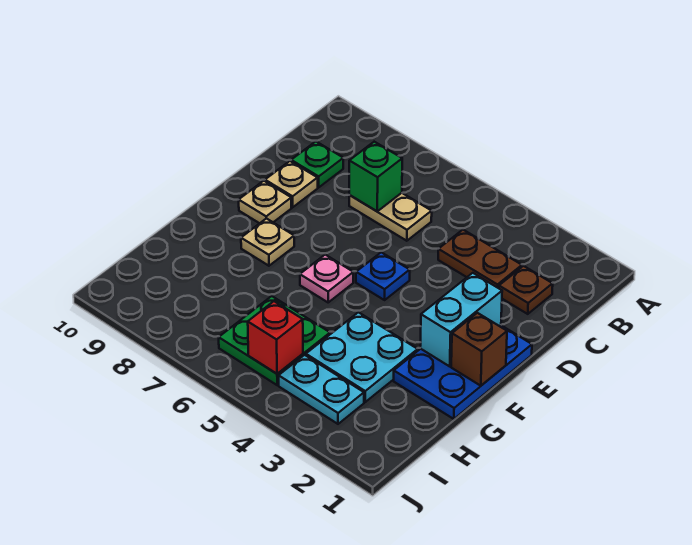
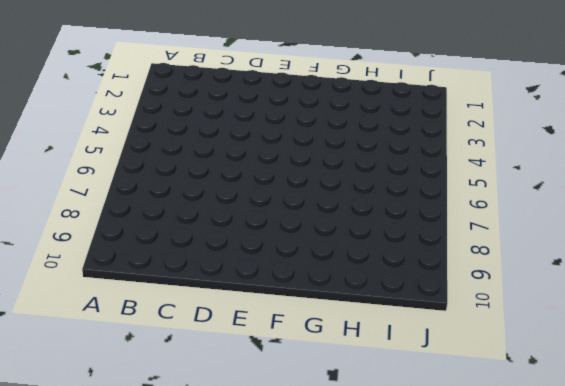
none -> brown plate C2 level 1
none -> brown plate C3:C4 level 1
none -> tan plate C6:C7 level 1

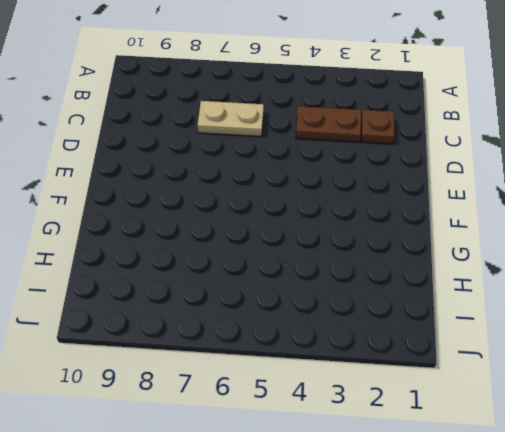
none -> green plate C9 level 1
none -> tan plate D9 level 1
none -> blue plate E1:G2 level 1

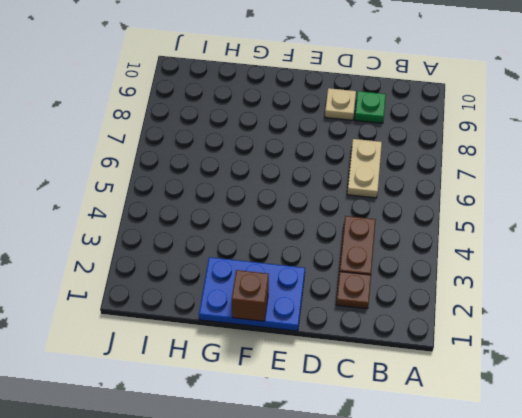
none -> blue plate E5 level 1
none -> tan plate E9 level 1
none -> pink plate F6 level 1

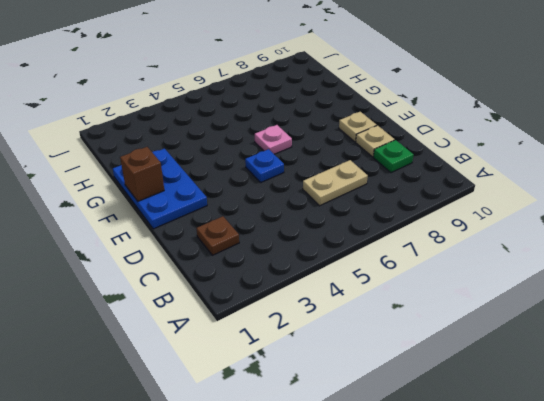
none -> brown plate C3:C4 level 1
none -> tan plate F8 level 1
none -> cyan plate G3:H4 level 1

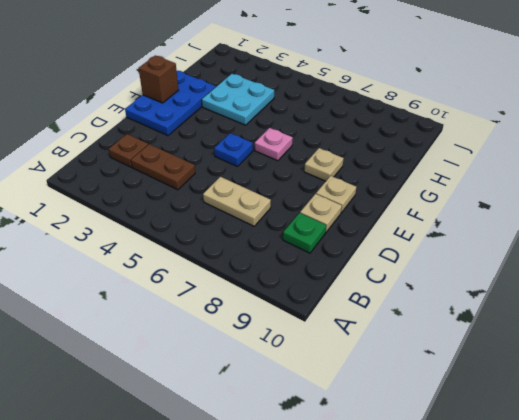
none -> green plate H5:I6 level 1
none -> cyan plate I3:I4 level 1
none -> green brick C7 level 2

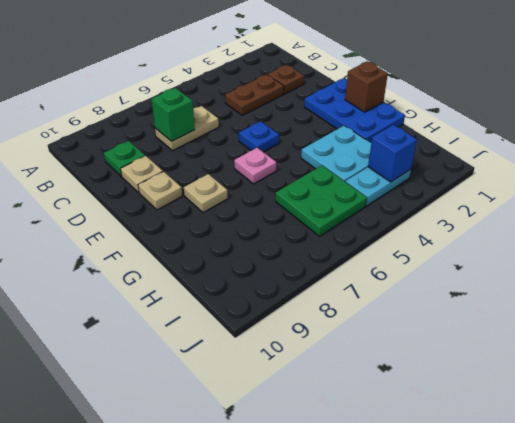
blue brick I3 level 2 -> none
none -> cyan brick E2:F2 level 2
none -> red brick I5 level 2

